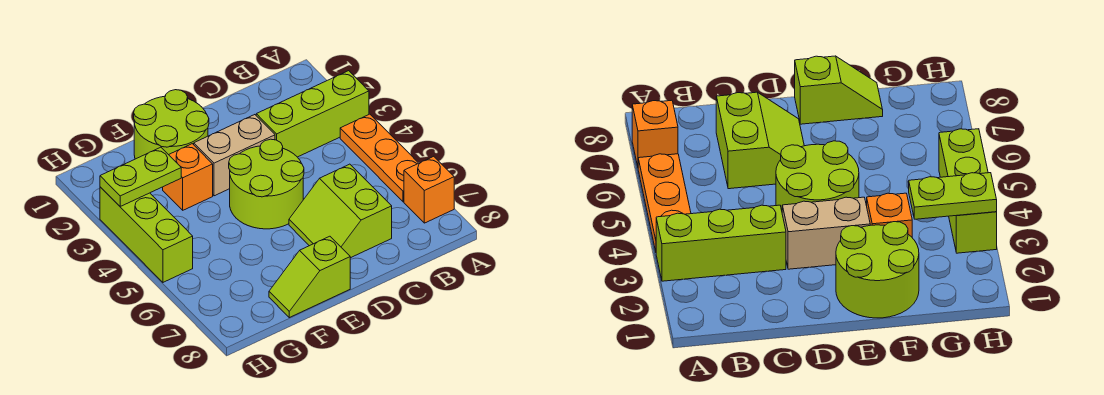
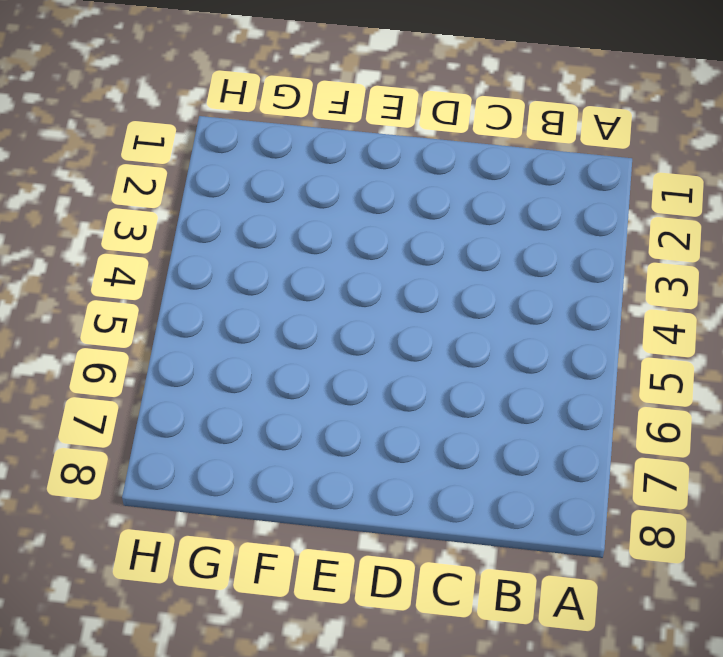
none -> lime brick A3:C3 level 1
none -> orange plate A4:A6 level 1

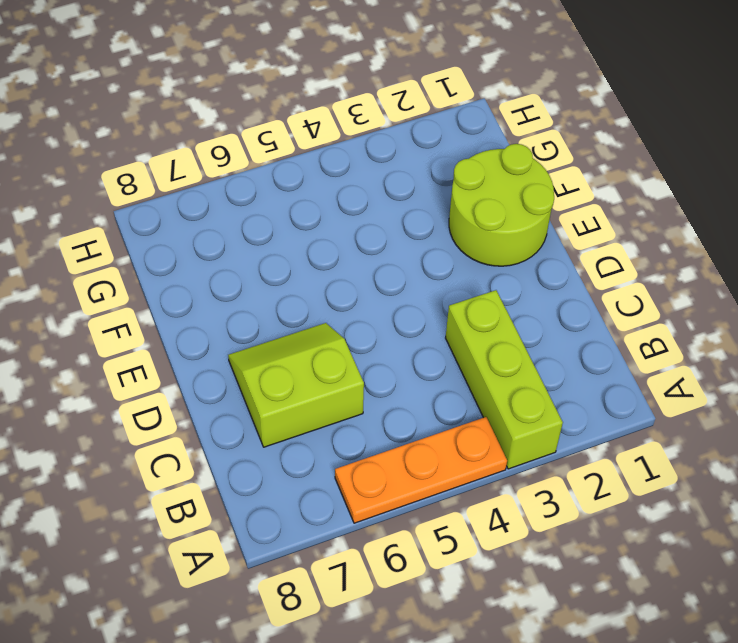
none -> orange brick A7 level 1
none -> tan brick D3:E3 level 1

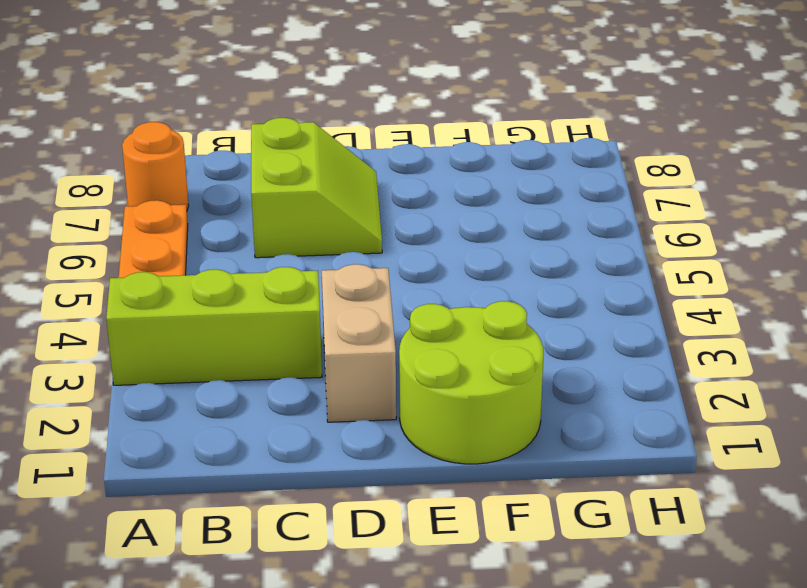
orange round brick A7 level 1 -> orange brick A7 level 1
tan brick D2:D3 level 1 -> tan brick D3:E3 level 1
none -> lime round brick D4:E5 level 1
none -> lime slope E8:F8 level 1 top E

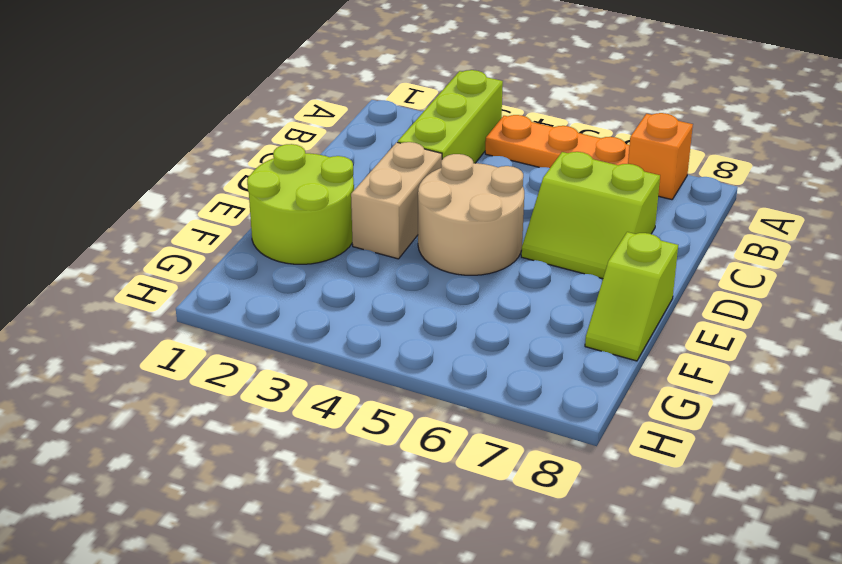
tan round brick D4:E5 level 1 -> lime round brick D4:E5 level 1
none -> orange brick F3 level 1
none -> lime brick H3:H5 level 1

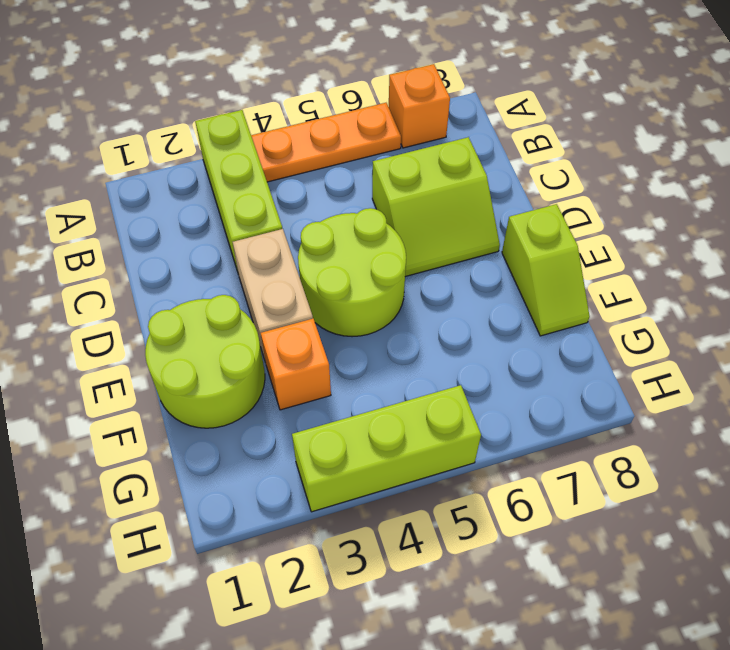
none -> lime plate G3:H3 level 2

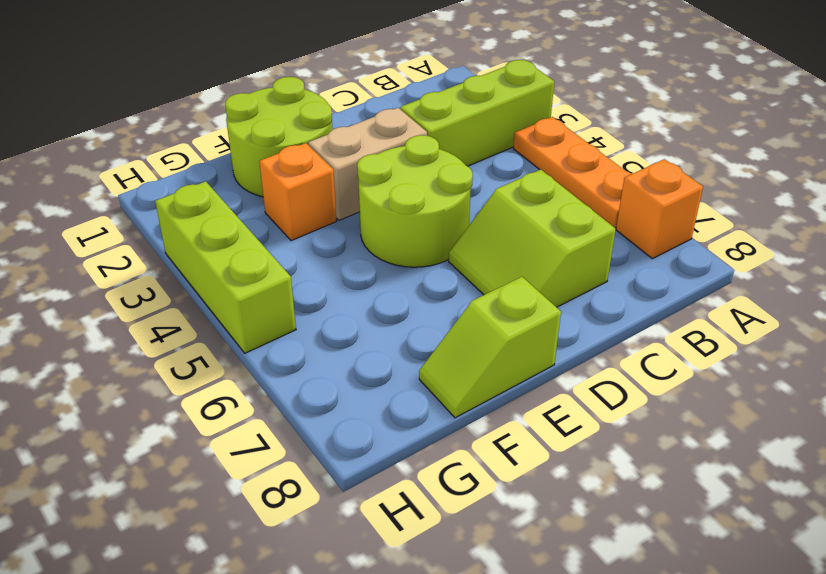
none -> lime plate G3:H3 level 2

